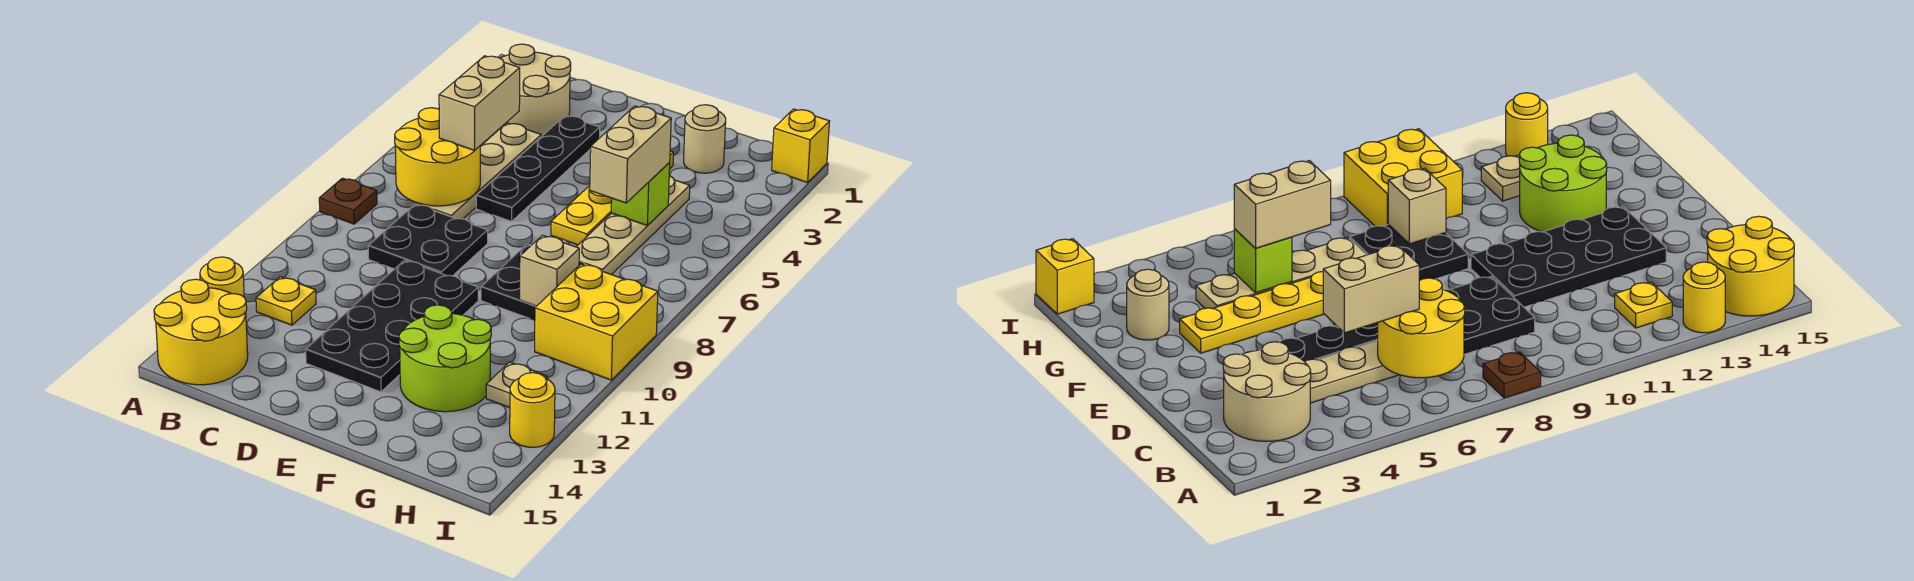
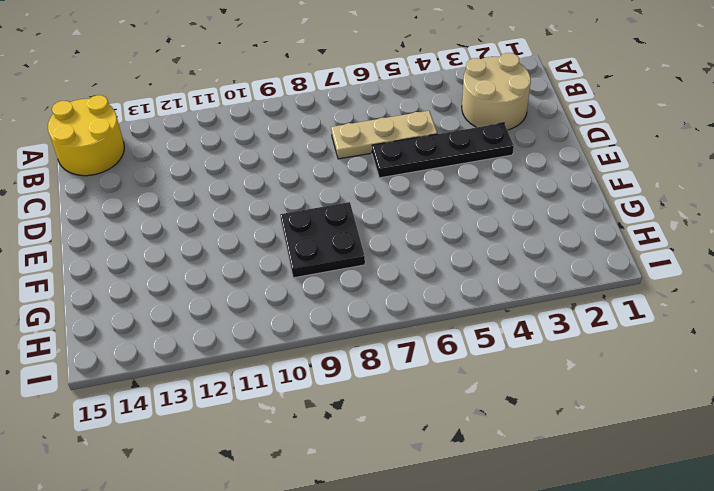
tan plate C5:C7 level 1 -> tan plate C4:C7 level 1
none -> brown plate A8 level 1
none -> yellow round brick A13 level 1
none -> yellow plate B12 level 1

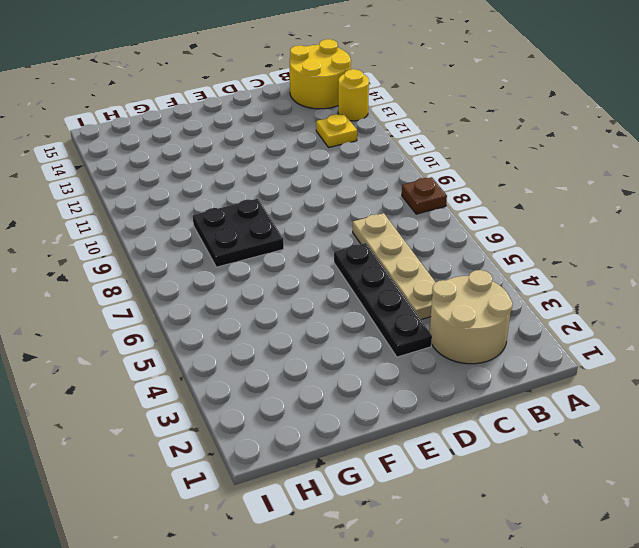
none -> black plate C8:D9 level 1
none -> black plate D10:E13 level 1
none -> yellow plate F3:F6 level 1

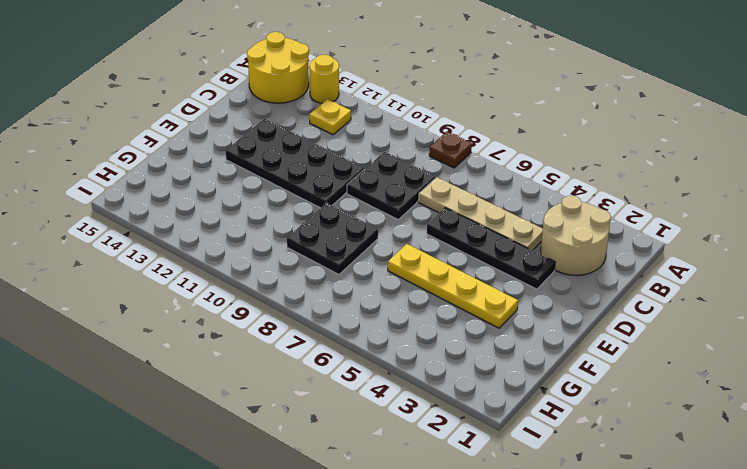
none -> lime round brick F12:G13 level 1
none -> tan round brick G2 level 1
none -> tan plate G4:G7 level 1

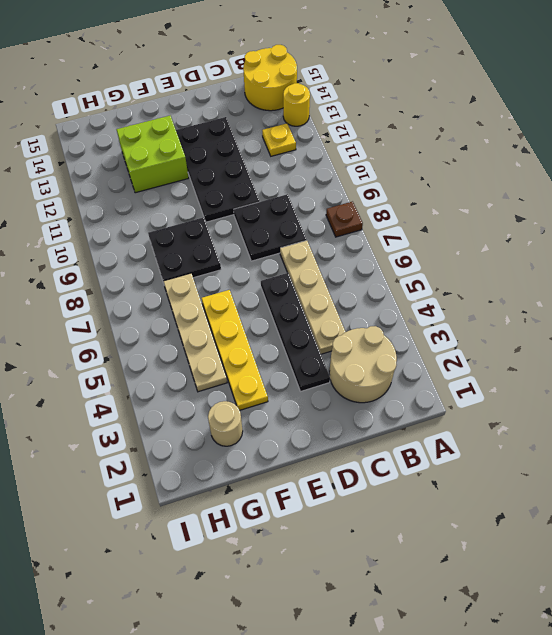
lime brick F12:G13 level 1 -> lime round brick F12:G13 level 1
none -> yellow brick H9:I10 level 1
none -> tan plate H12 level 1
none -> yellow brick I1 level 1

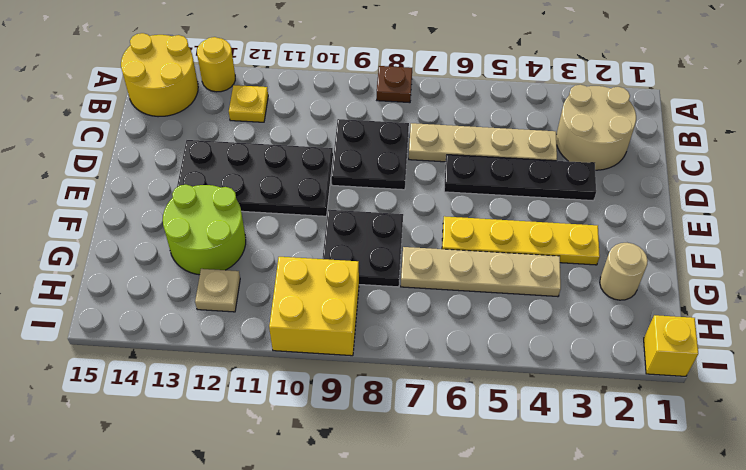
none -> yellow round brick I13 level 1
none -> yellow round brick B6:C7 level 2
none -> lime brick G5 level 2

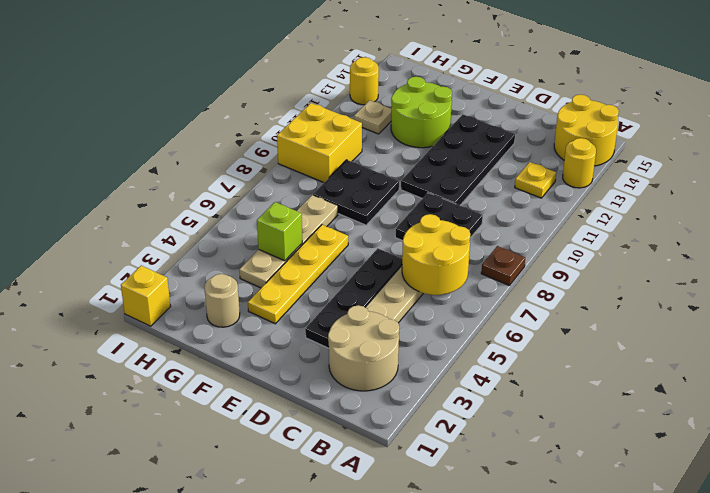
none -> tan brick G9 level 2
none -> tan brick C5:C6 level 3
none -> tan brick G5:G6 level 3

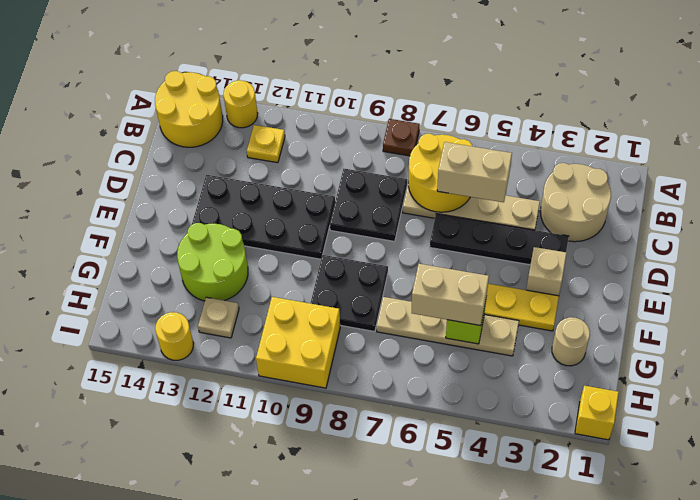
tan brick E3 level 1 -> tan brick G9 level 2

